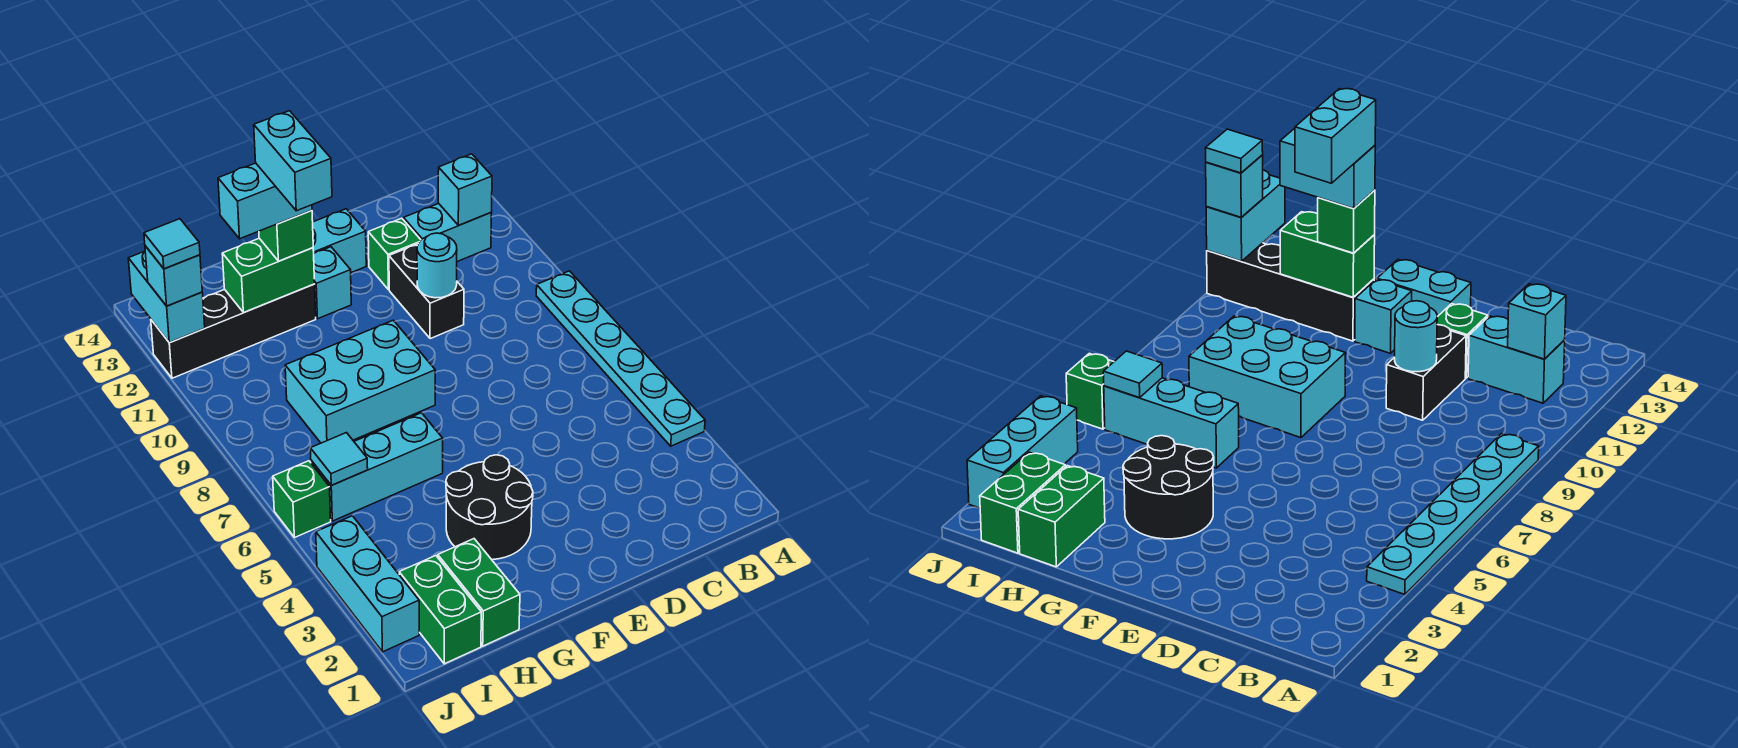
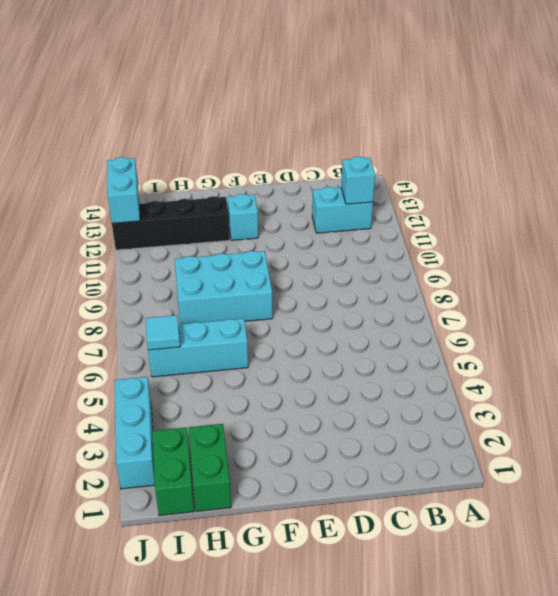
none -> cyan plate A4:A9 level 1
none -> black brick D10:D11 level 1
none -> green brick D12 level 1

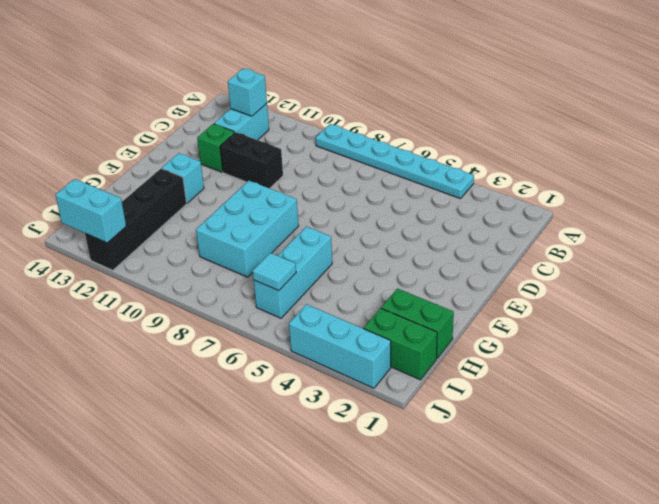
none -> cyan brick E13:F13 level 1
none -> black round brick F3:G4 level 1
none -> green brick J6 level 1

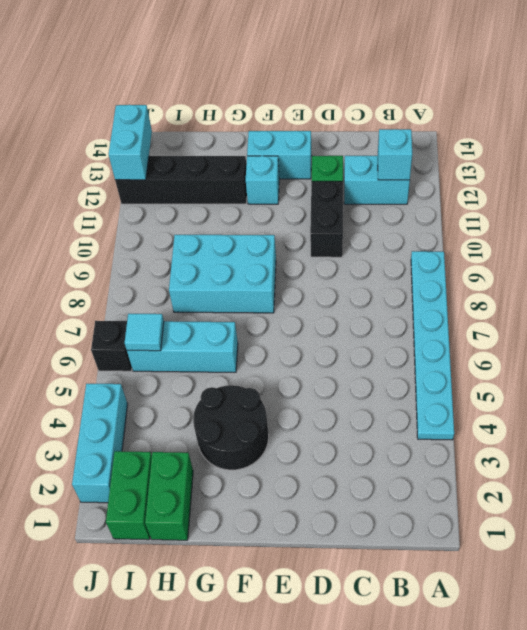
black brick J6 level 1 -> green brick J6 level 1
none -> cyan round brick D10 level 2
none -> green brick G12:H12 level 2
none -> green brick G12 level 3

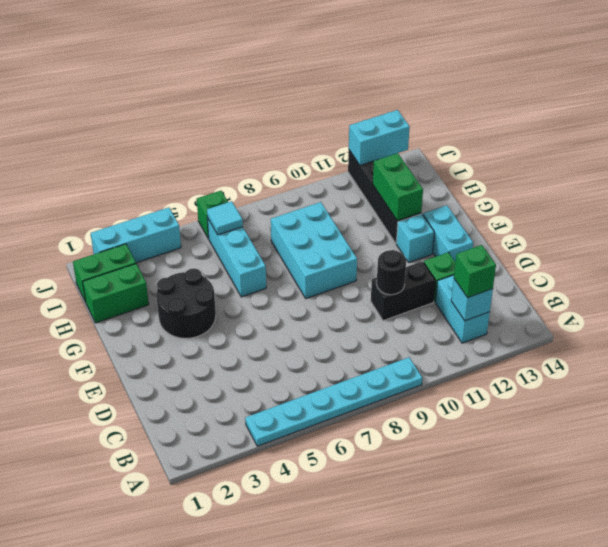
green brick B12 level 3 -> green brick G12 level 3
black round brick D10 level 2 -> cyan round brick D10 level 2
none -> cyan brick J12 level 3
none -> cyan brick G12:H12 level 4
none -> cyan tile J12 level 4

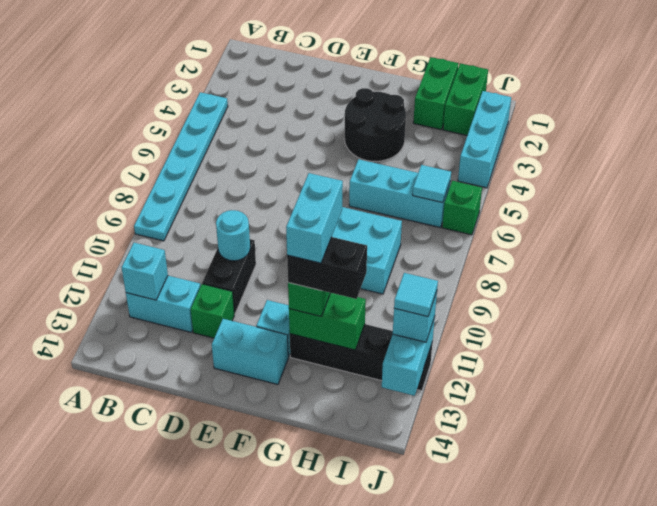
black brick G12:H12 level 4 -> cyan brick G12:H12 level 4

